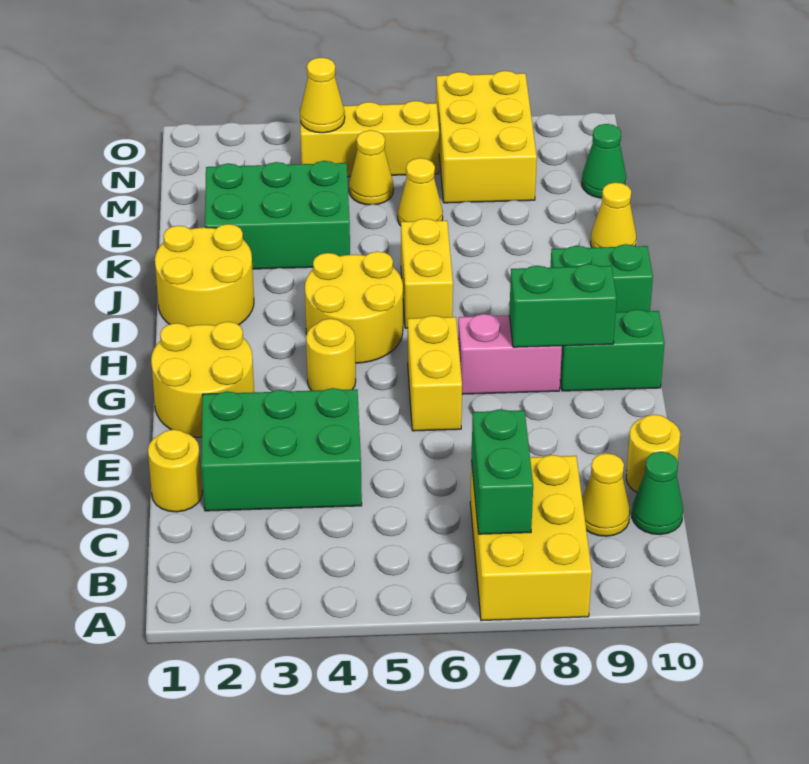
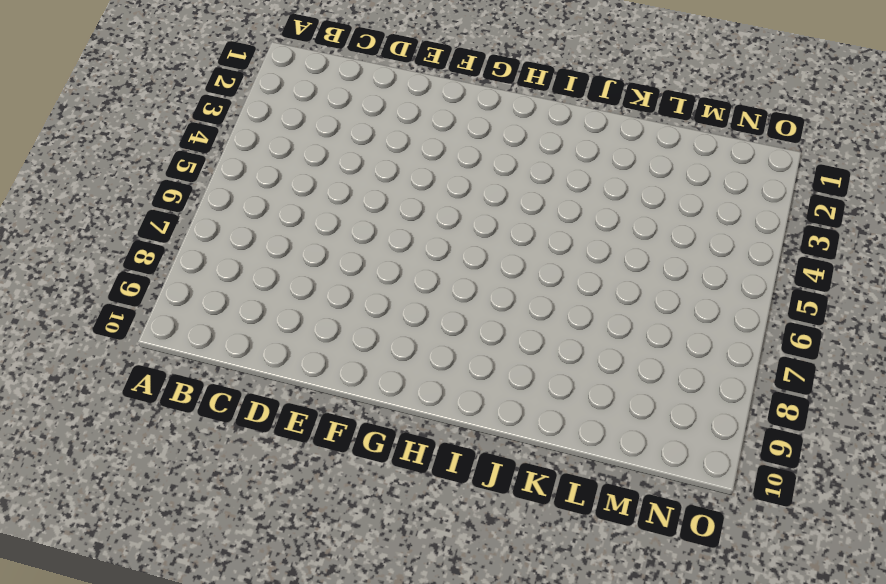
none -> yellow brick A7:C8 level 1
none -> yellow cone C9 level 1
none -> green cone C10 level 1

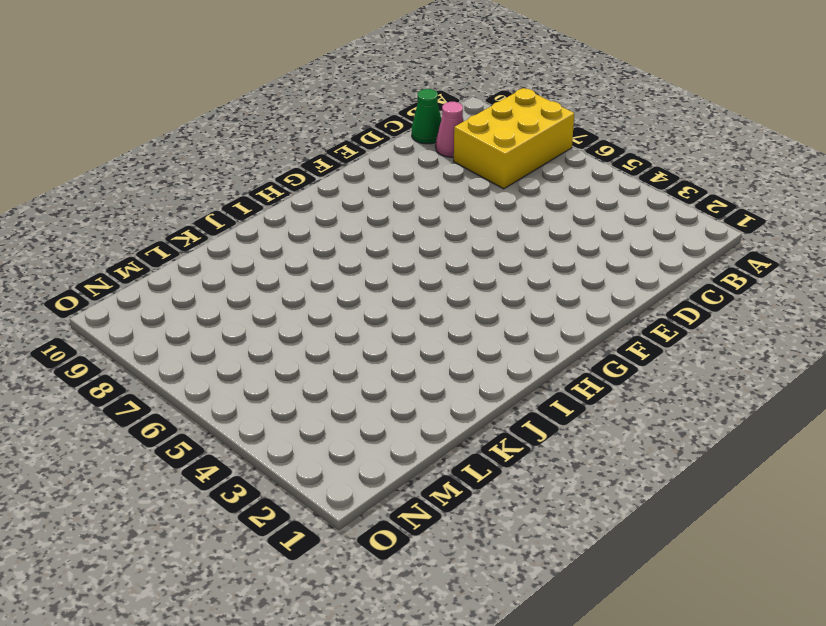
pink cone C9 level 1 -> yellow cone C9 level 1
none -> yellow round brick D1 level 1
none -> green brick D2:E4 level 1
none -> yellow round brick D10 level 1

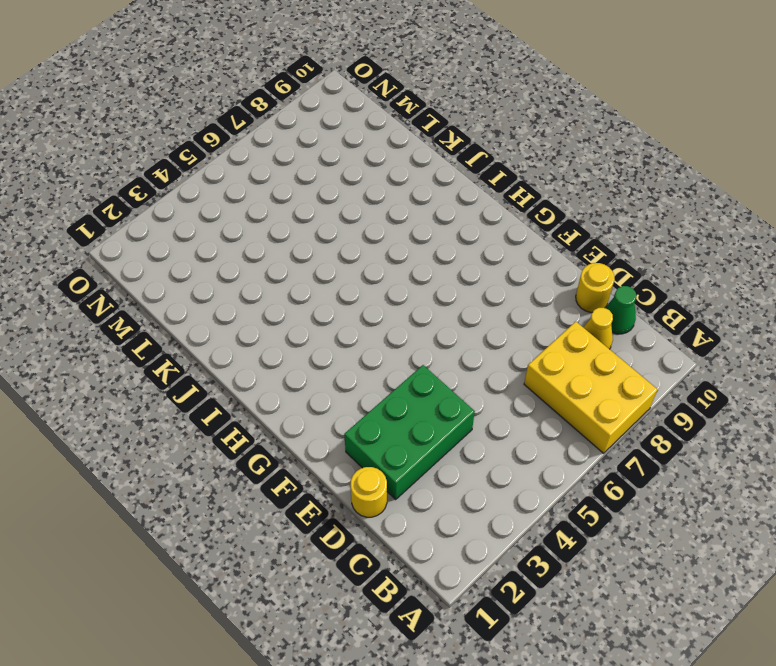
none -> yellow round brick F1:G2 level 1
none -> yellow brick F6:G6 level 1
none -> yellow round brick G4 level 1

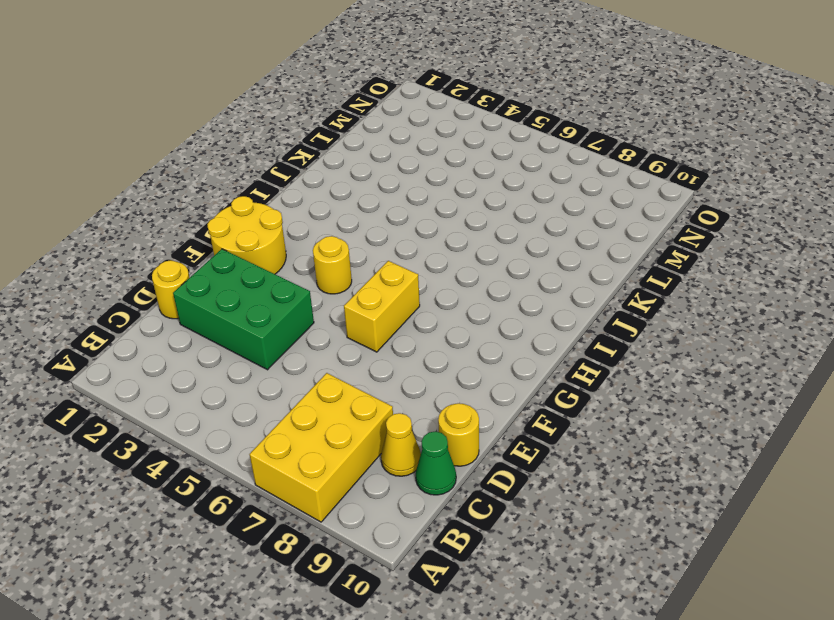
none -> pink brick G7:G8 level 1
none -> green brick G9:G10 level 1
none -> yellow round brick H4:I5 level 1

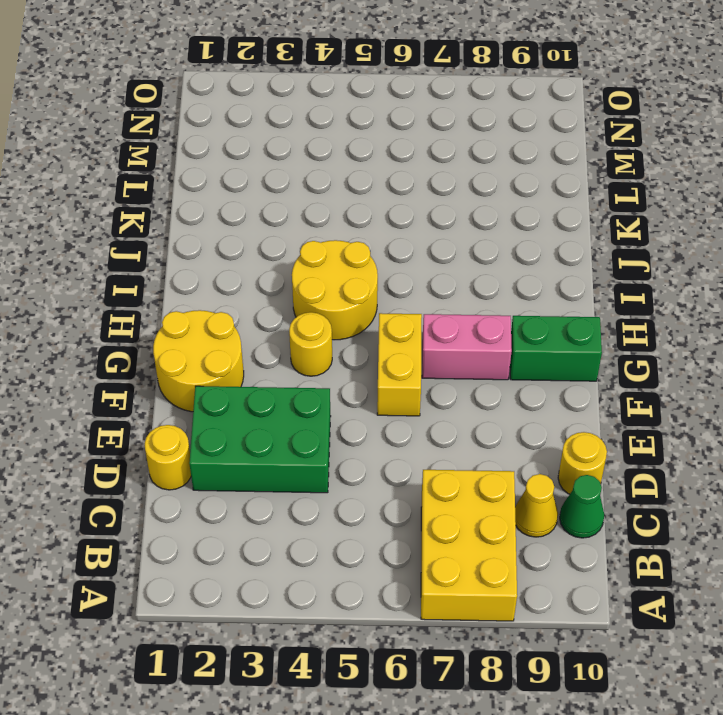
none -> yellow round brick I1:J2 level 1
none -> yellow brick I6:J6 level 1
none -> green brick I9:I10 level 1

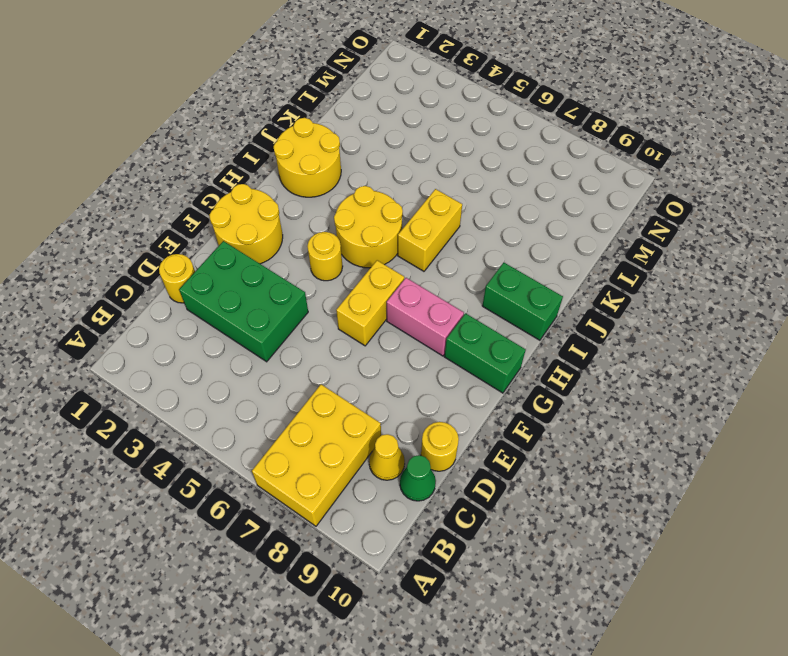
none -> green brick K2:L4 level 1
none -> yellow cone K10 level 1
none -> yellow cone L6 level 1

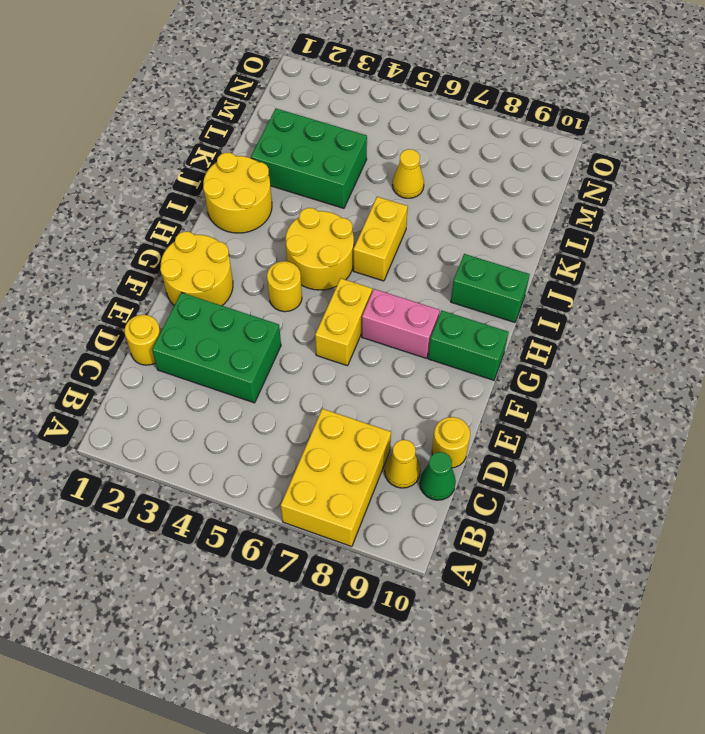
none -> yellow cone K10 level 1
none -> yellow cone M5 level 1
none -> yellow brick M7:O8 level 1

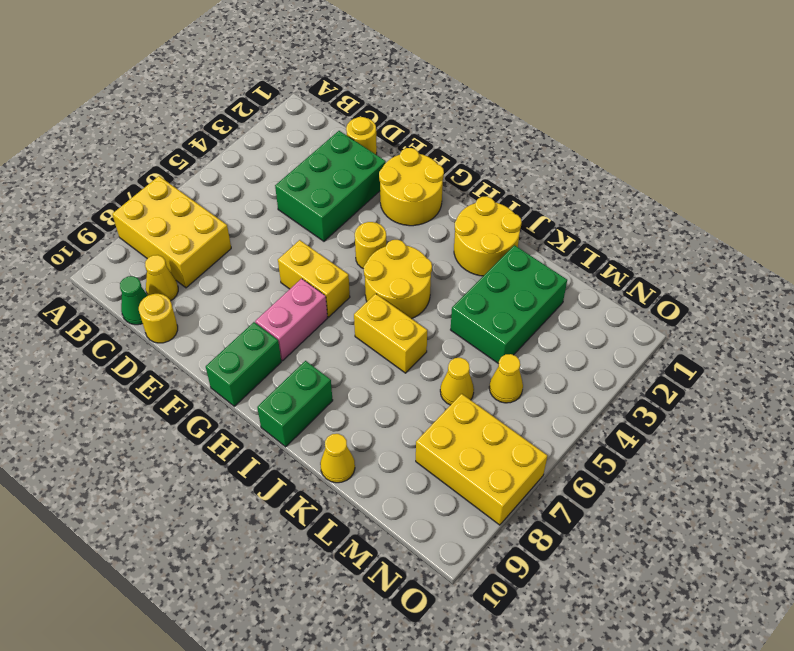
none -> green cone M10 level 1
none -> yellow brick N4:N6 level 1
none -> green brick B7:C7 level 2

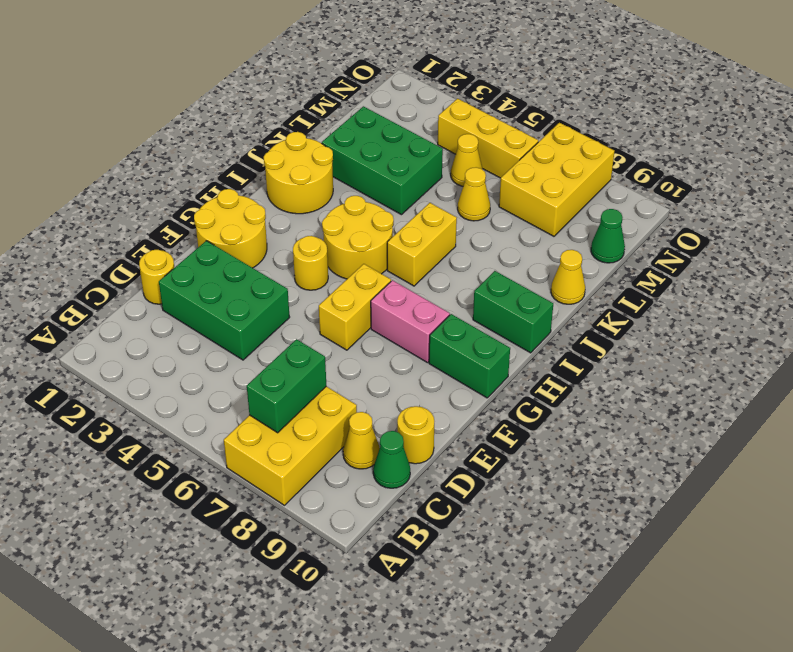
none -> green brick G8:G9 level 2
none -> yellow cone N4 level 2

